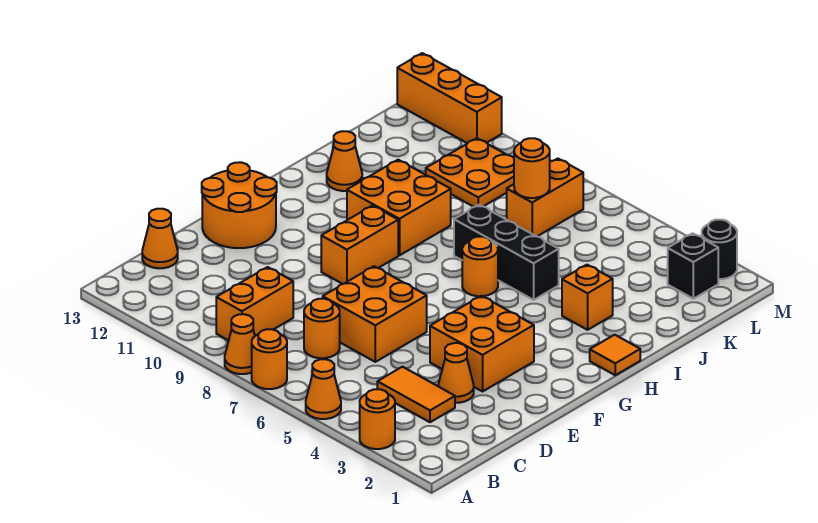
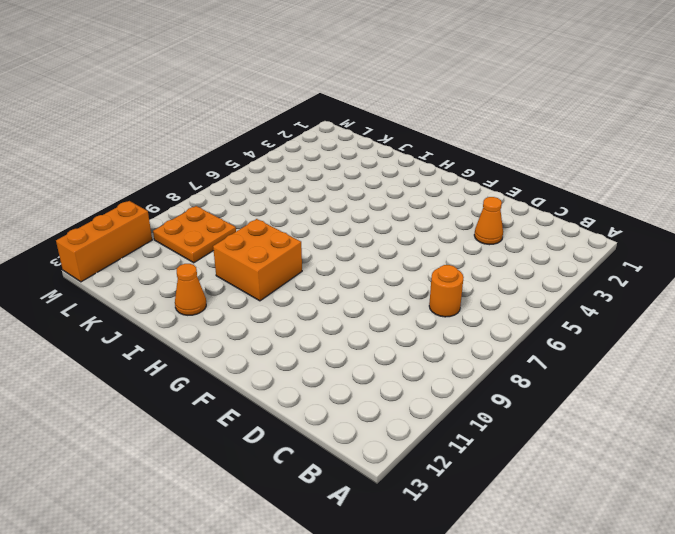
none -> orange round brick A3 level 1
none -> orange cone A5 level 1
none -> orange round brick A7 level 1

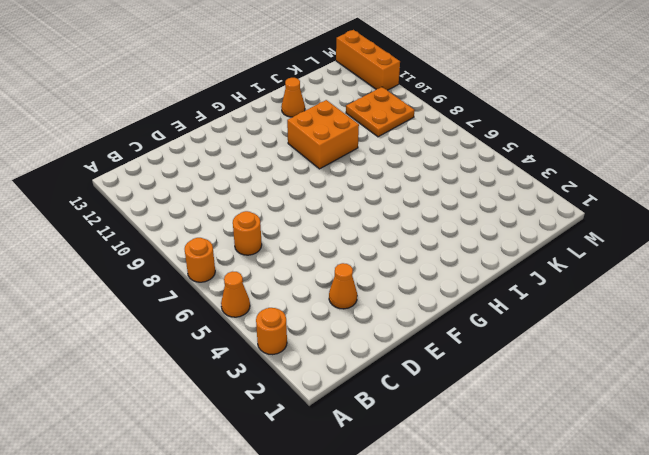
none -> orange cone A8 level 1
none -> orange brick B9:C9 level 1
none -> orange tile C3:C4 level 1

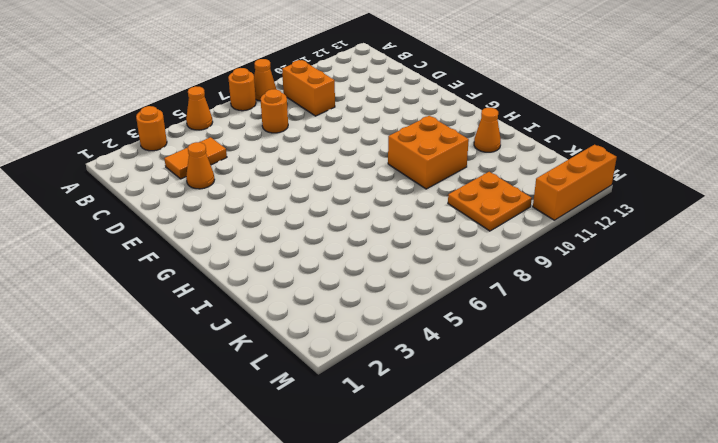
none -> orange cone C13 level 1
none -> orange brick D6:E7 level 1
none -> orange brick E3:F4 level 1

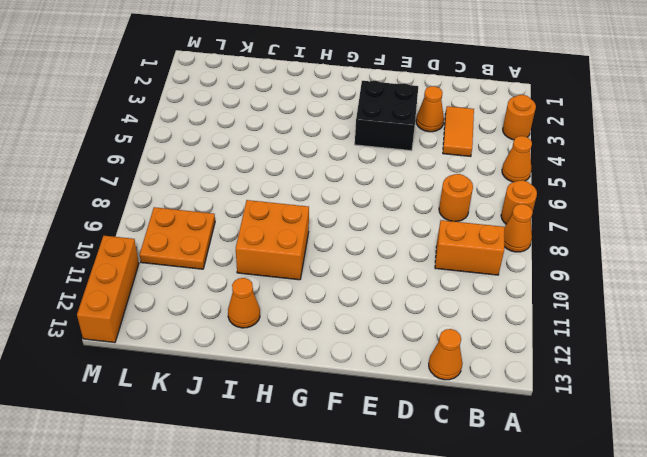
black brick E3:F4 level 1 -> orange brick E3:F4 level 1
none -> orange brick D6:E7 level 1
none -> orange round brick E12:F13 level 1
none -> orange brick F9:G9 level 1

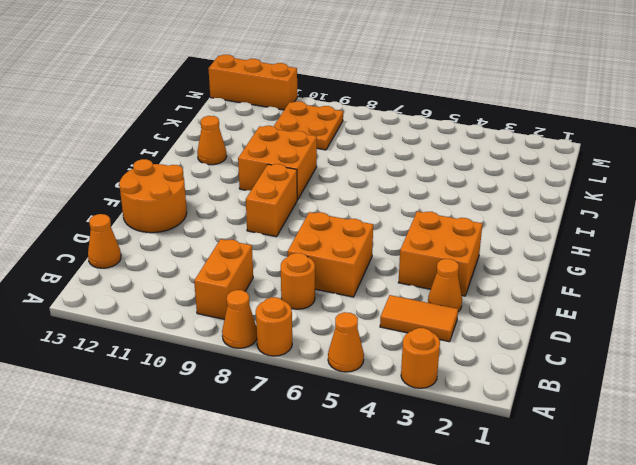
none -> orange tile H1 level 1
none -> orange round brick H6 level 1
none -> orange brick I3 level 1

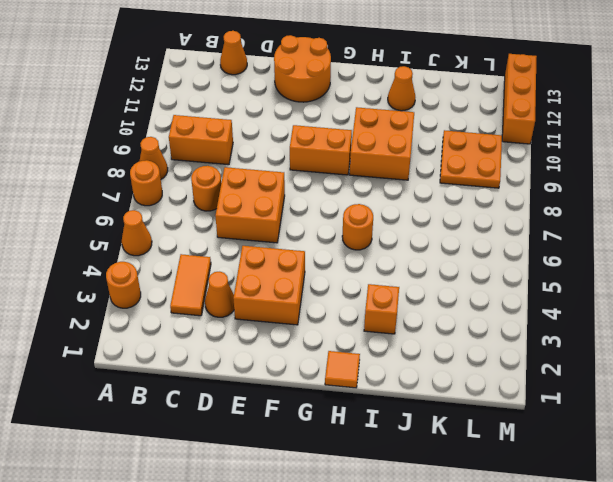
none -> black brick I5:I7 level 1
none -> orange brick K7:L7 level 1
none -> black brick L2 level 1

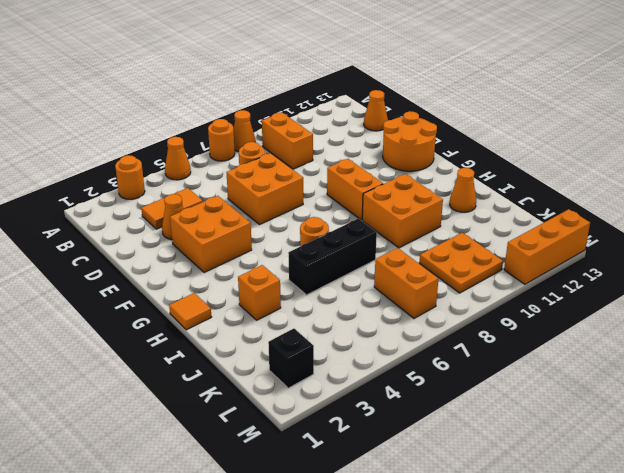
none -> black round brick M2 level 1
none -> orange round brick K7 level 2

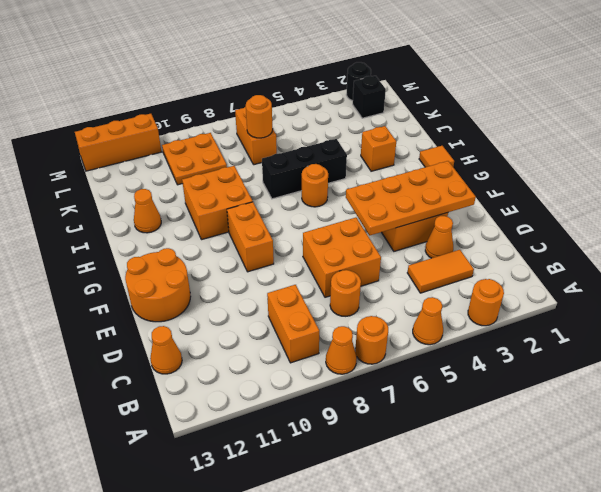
orange plate E2:F5 level 2 -> none

